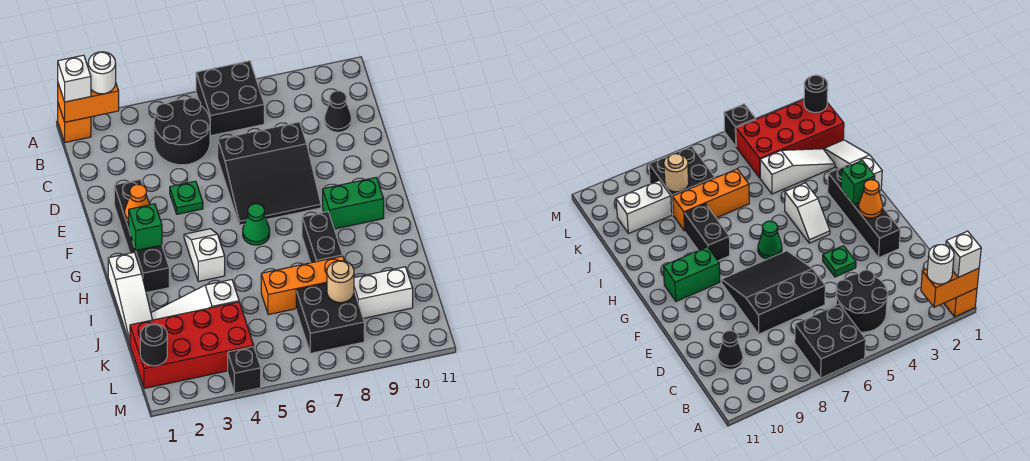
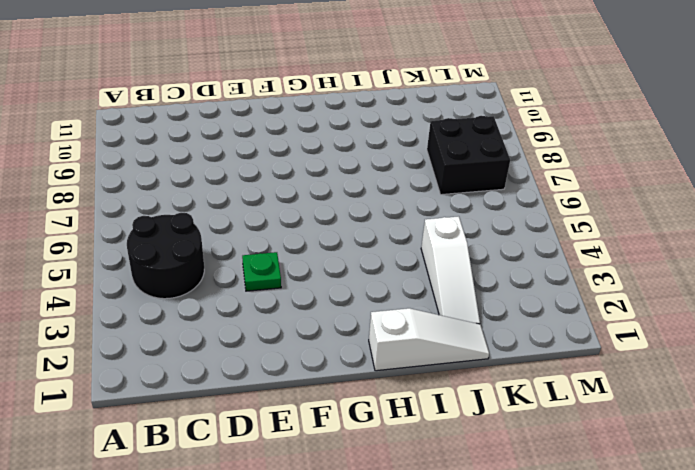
none -> orange brick A1 level 1
none -> black brick A6:B7 level 1
none -> black cone C10 level 1

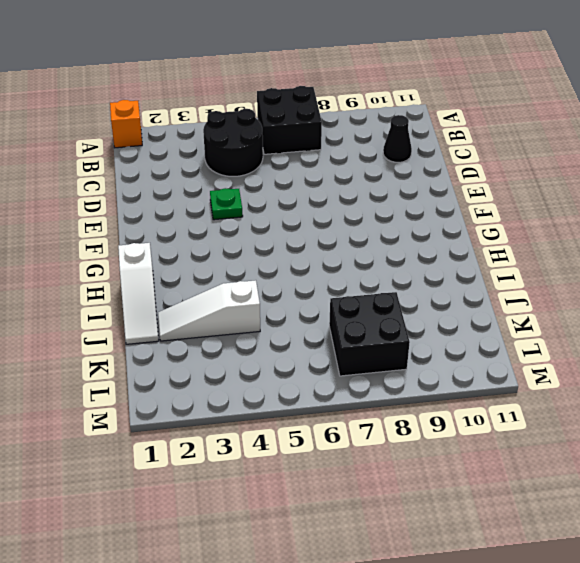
none -> black slope D6:F8 level 1 top D
none -> black brick E2:H2 level 1
none -> white slope G4:H4 level 1 top H

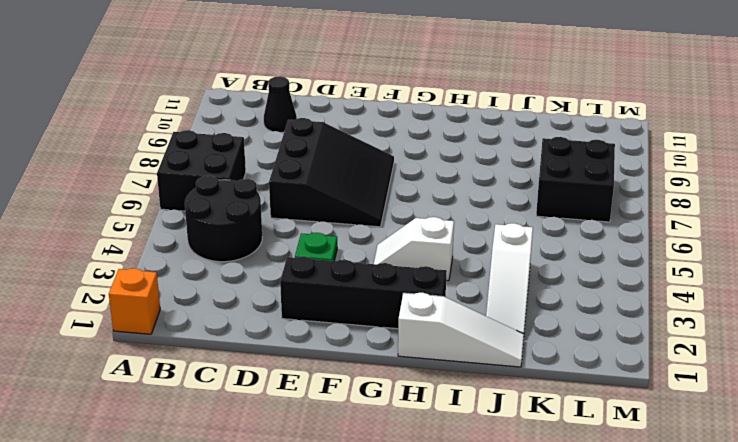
none -> green cone G6 level 1
none -> green brick G9:G10 level 1
none -> black brick H8:I8 level 1

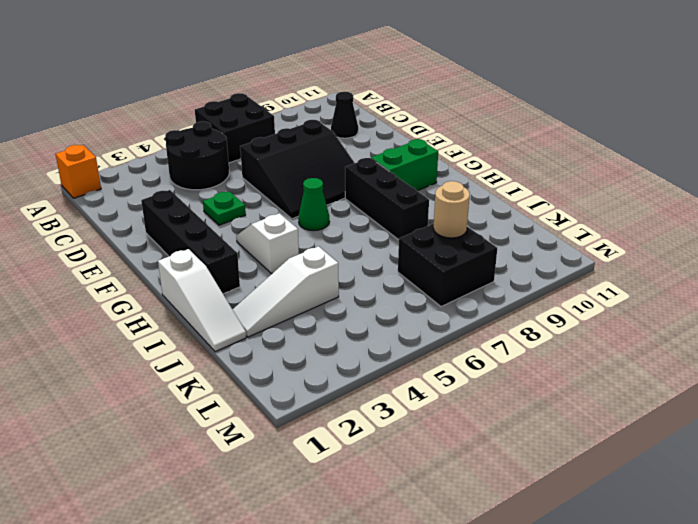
black brick G8:I8 level 1 -> black brick H8:I8 level 1
none -> orange brick J6:J8 level 1
none -> red brick K1:L4 level 1
none -> white brick K9:K10 level 1

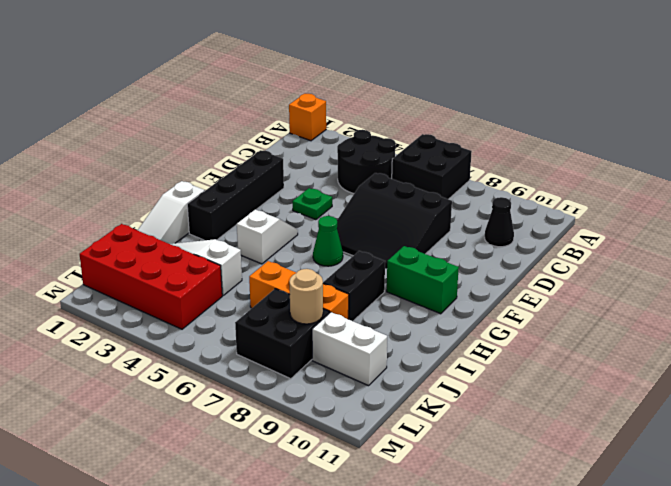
none -> black brick M4 level 1
none -> orange brick A1:A2 level 2
none -> orange cone F2 level 2

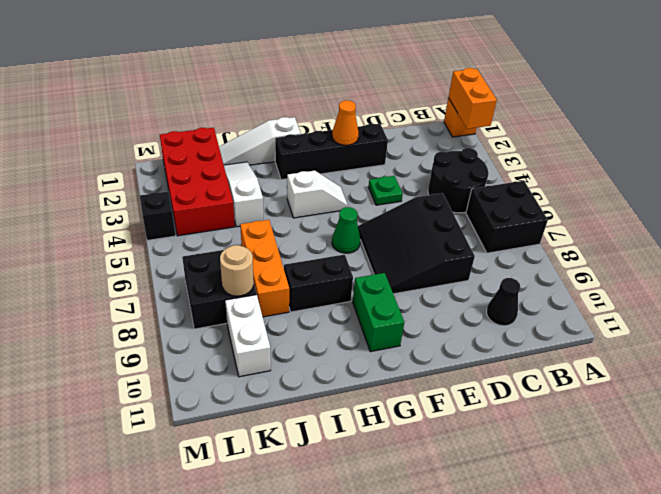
none -> green brick G2 level 2
none -> black round brick L1 level 2
none -> white brick A1 level 3

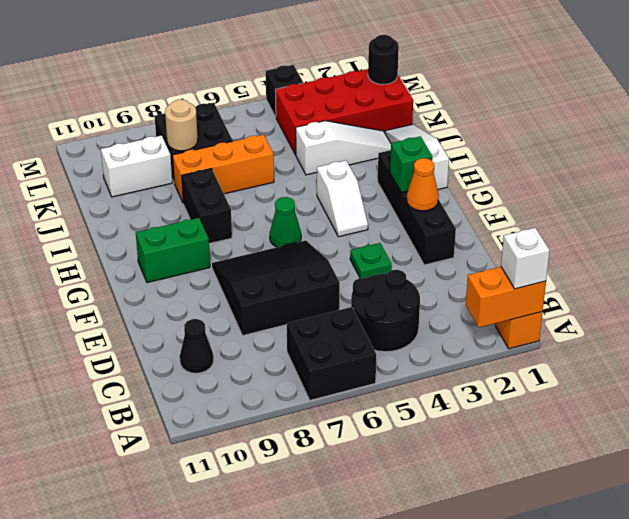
none -> white round brick A2 level 3

